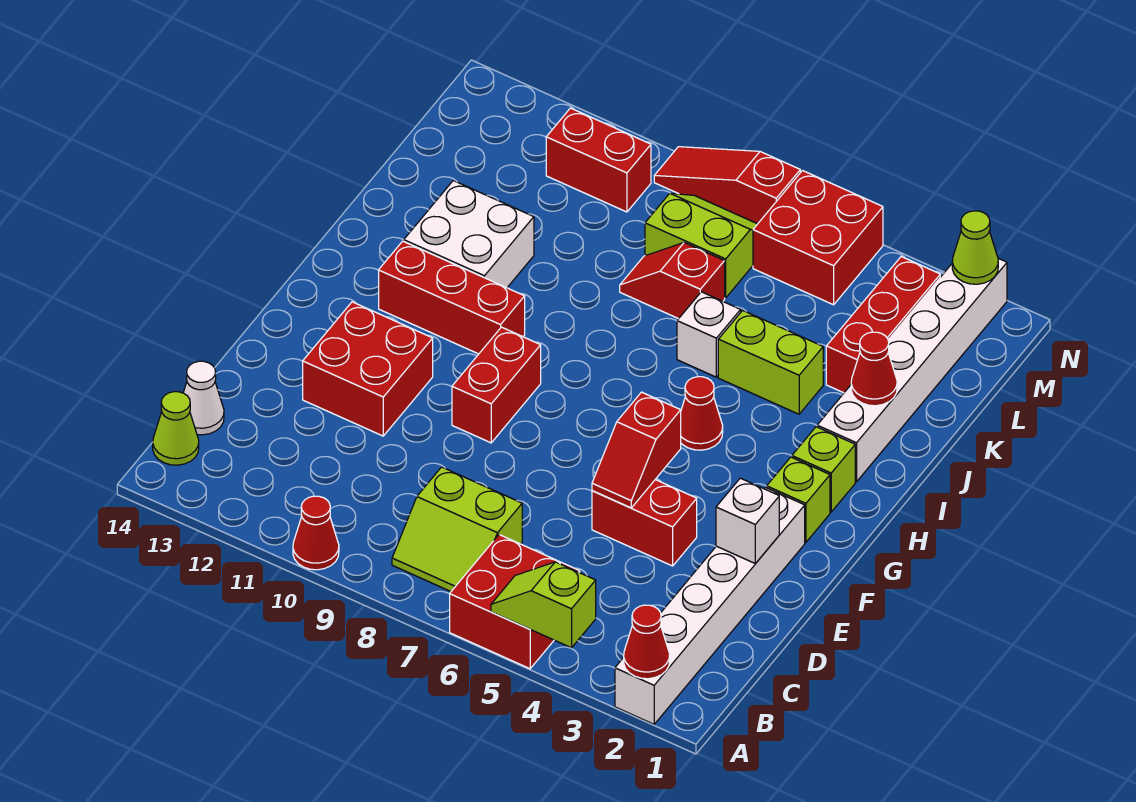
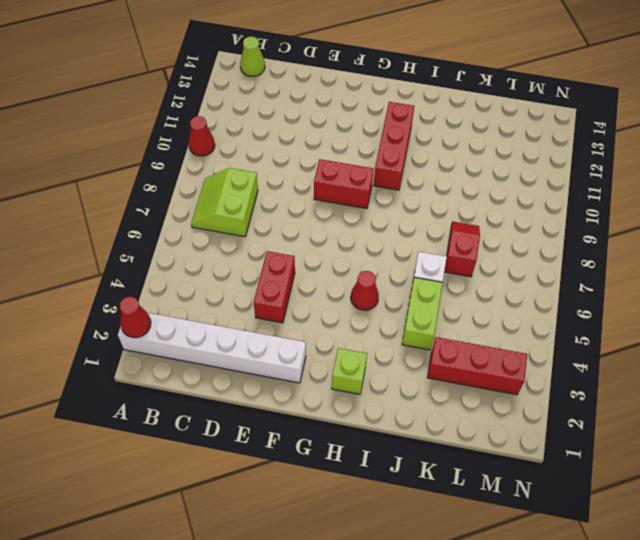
none -> red brick A5:B6 level 1
none -> white cone C14 level 1
none -> red brick E11:F12 level 1

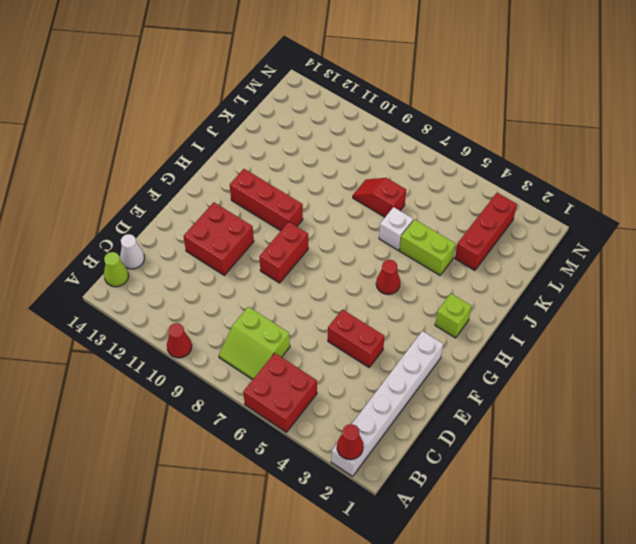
none -> lime brick G2 level 1
none -> white brick I2:N2 level 1
none -> white brick I11:J12 level 1

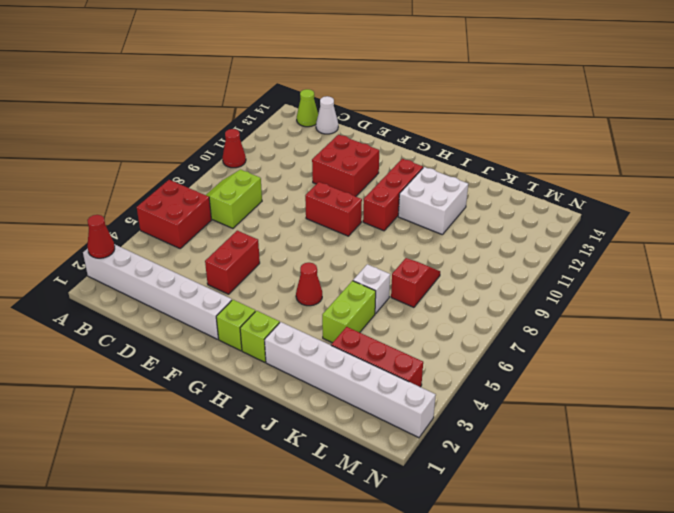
none -> lime slope L7:M8 level 1 top L
none -> red brick M5:N6 level 1
none -> red brick M10:M11 level 1

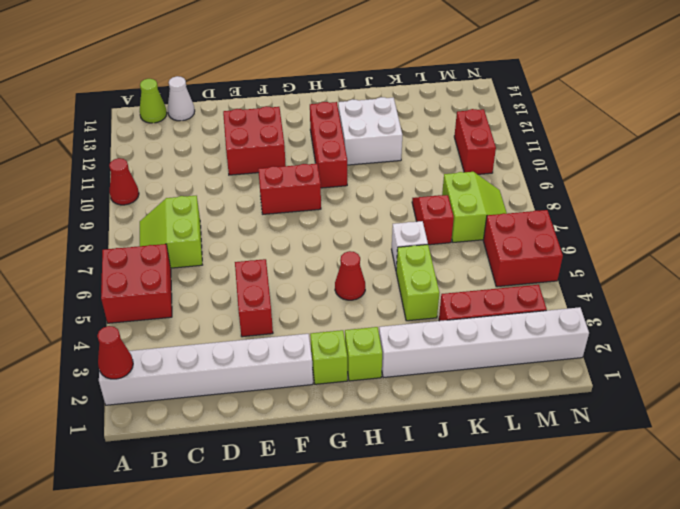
none -> red slope N7:N9 level 1 top 7
none -> lime slope A4:A5 level 2 top 4
none -> white brick E2 level 2

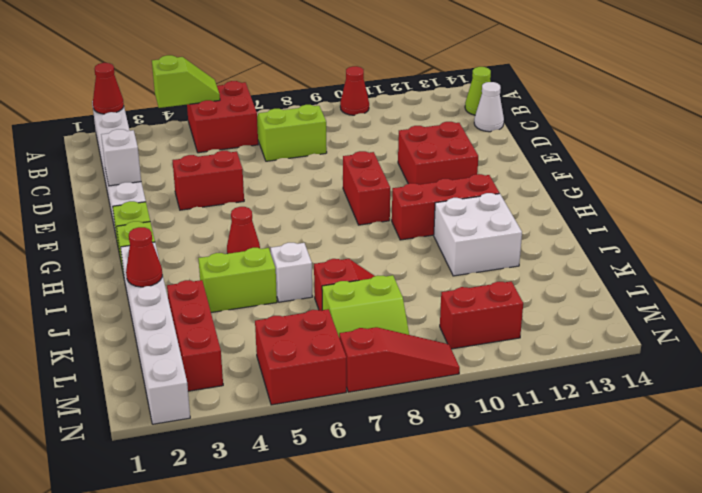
none -> red slope E5:F5 level 2 top F
none -> lime cone N2 level 2

